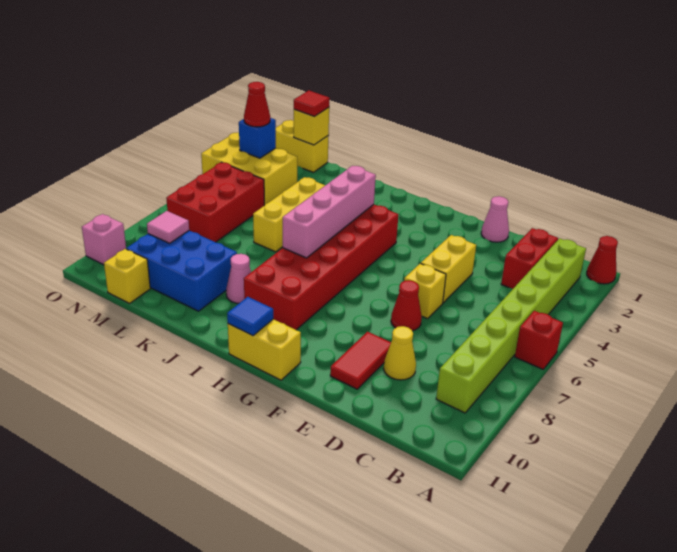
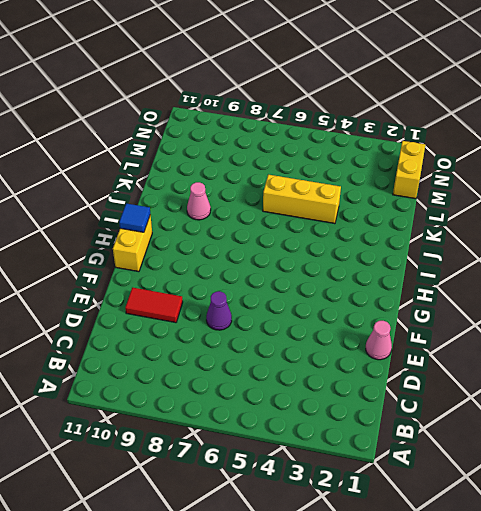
purple cone E7 level 1 -> red cone E7 level 1
none -> red cone A1 level 1
none -> red brick A6 level 1
none -> lime brick B2:B9 level 1

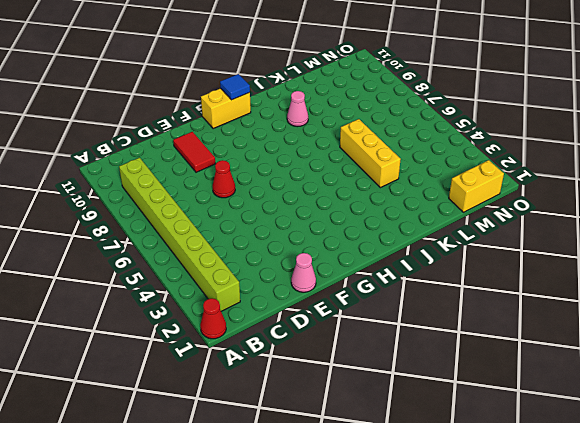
none -> red brick A6 level 1
none -> red brick C2:C3 level 1
none -> yellow cone D9 level 1

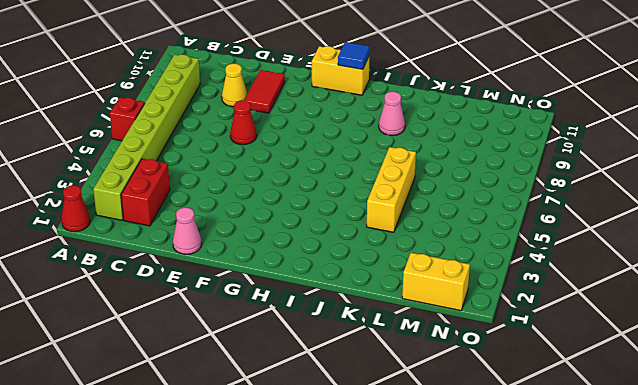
none -> yellow brick E4:E5 level 1
none -> yellow brick E6 level 1
none -> red brick H4:I9 level 1

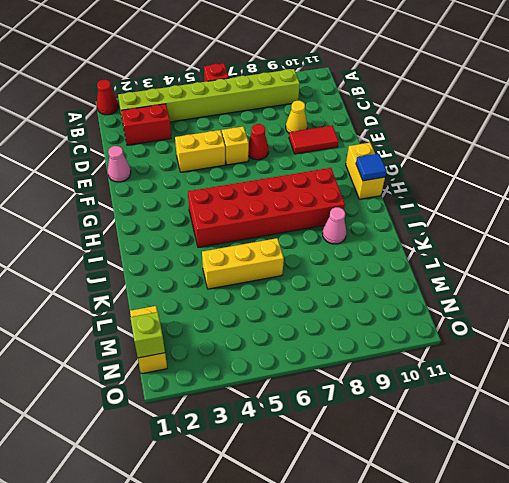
lime brick N1 level 2 -> none
none -> blue brick K9:M10 level 1
none -> yellow brick M3:O4 level 1
none -> red brick M5:N7 level 1

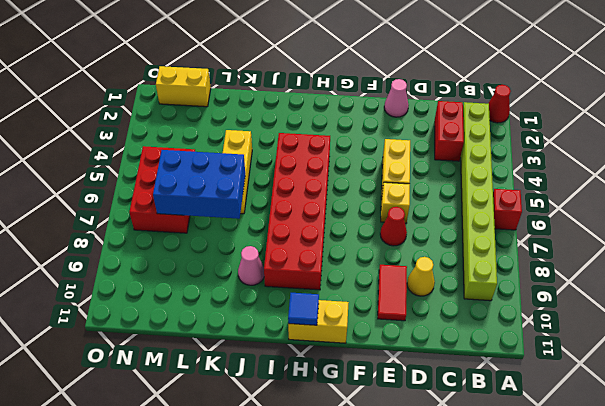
blue brick K6:M7 level 2 -> blue brick K9:M10 level 1
none -> yellow brick M3:O4 level 1
none -> yellow brick M11 level 1
none -> pink brick O10 level 1

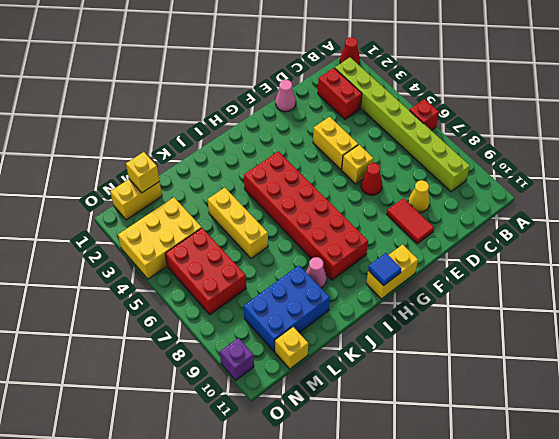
purple brick O10 level 1 -> pink brick O10 level 1
none -> pink brick I4:I7 level 2
none -> pink tile M9 level 2
none -> blue brick N3 level 2

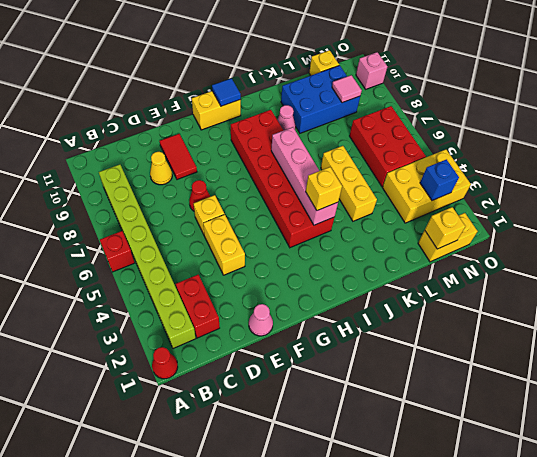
yellow brick I4 level 3 -> none
none -> red tile M1 level 3
none -> red cone N3 level 3

